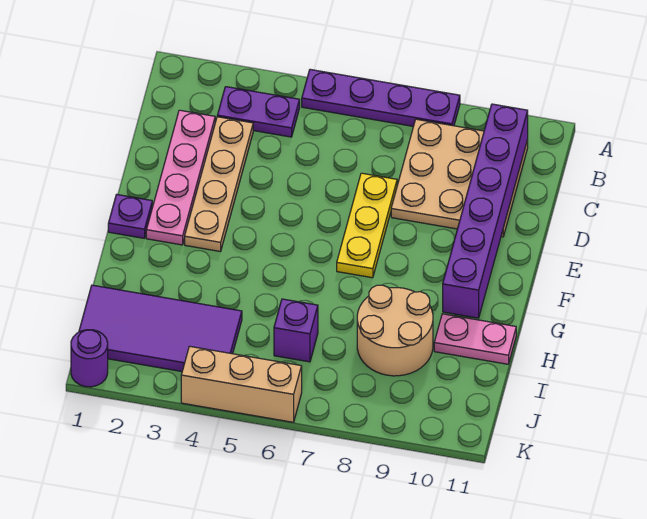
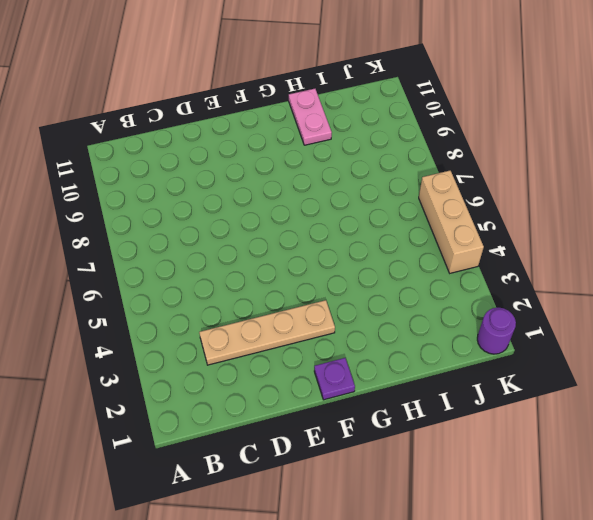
none -> purple plate A5:A8 level 1
none -> purple plate B3:B4 level 1
none -> tan plate B8:D10 level 1

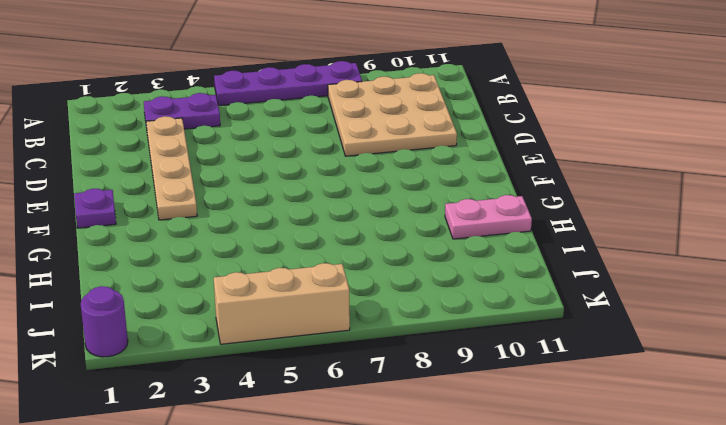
none -> pink plate C2:F2 level 1
none -> yellow plate D7:F7 level 1
none -> tan round brick H8:I9 level 1

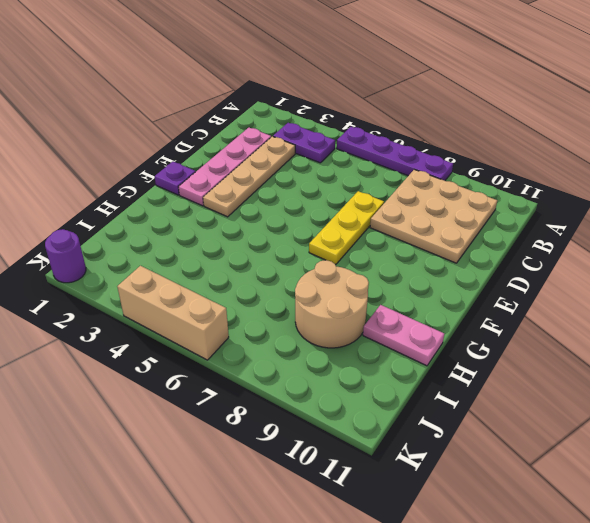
none -> purple tile I1:J4 level 1
none -> purple brick I6 level 1
none -> purple brick B10:G10 level 2

